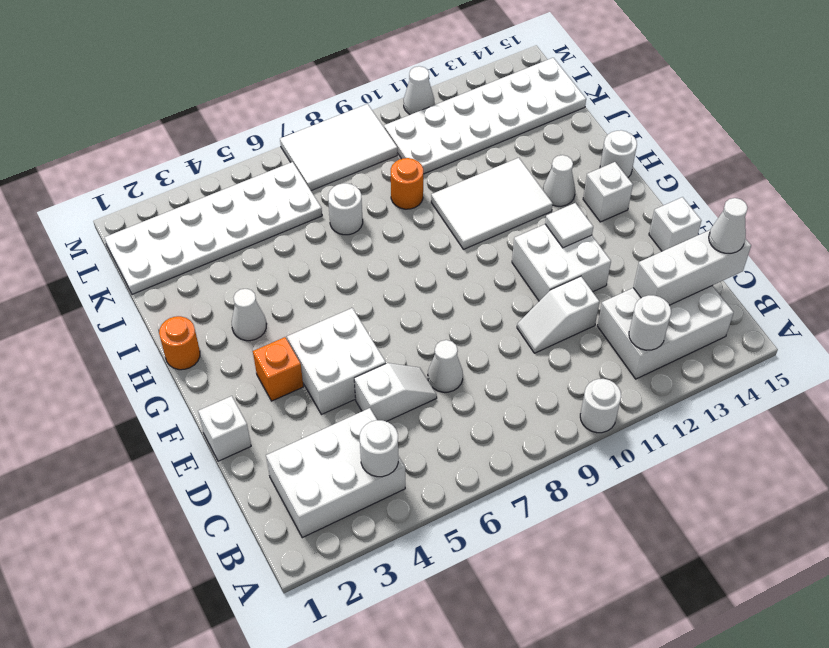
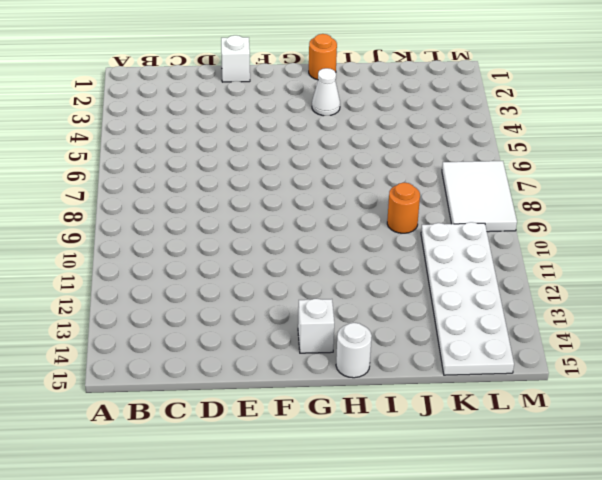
none -> white round brick A10 level 1
none -> white brick B2:C4 level 1
none -> white brick B12:C14 level 1

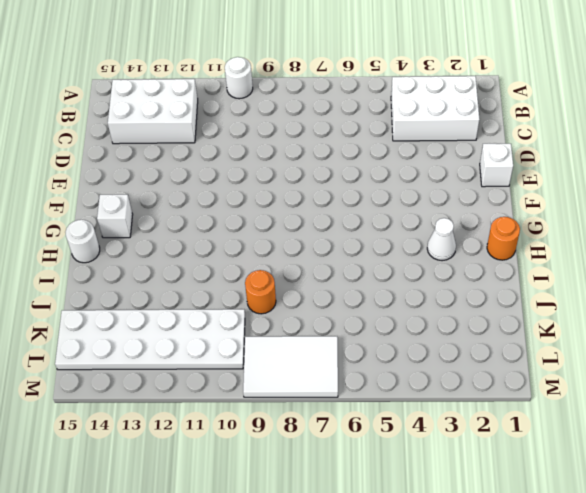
none -> white slope D5:D6 level 1 top 5
none -> white cone D7 level 1
none -> white slope D10:D11 level 1 top 11

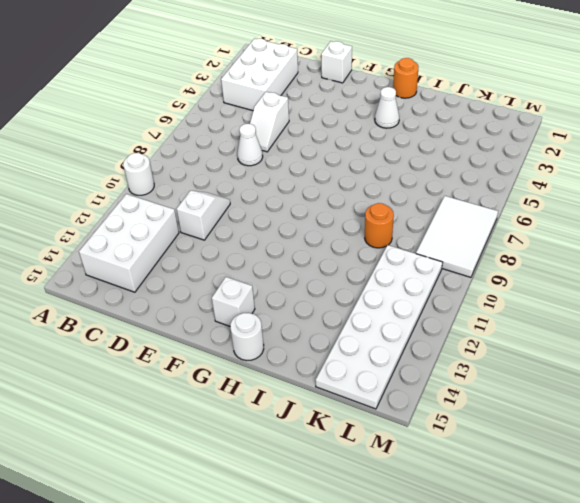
none -> white brick E4:F5 level 1
none -> white brick E11:F12 level 1
none -> white brick E15 level 1

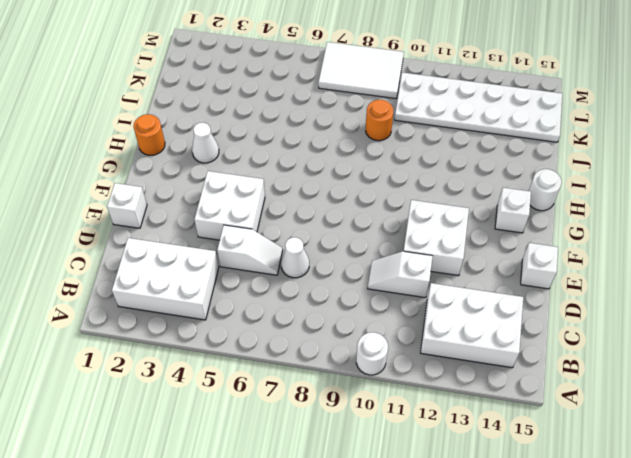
none -> orange brick F3 level 1
none -> white tile H10:I12 level 1
none -> white cone H13 level 1

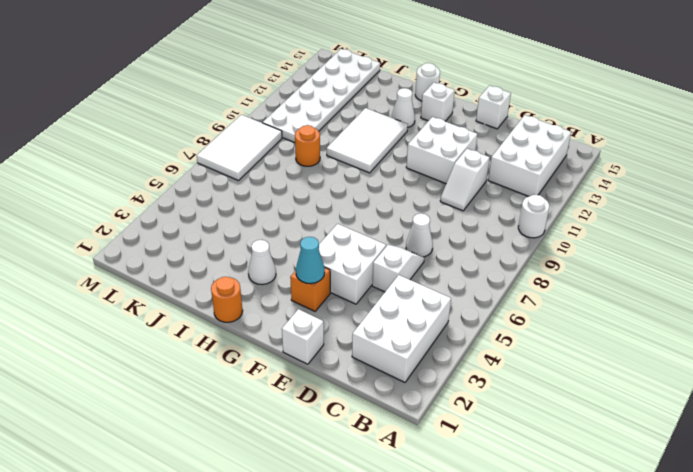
cyan cone F3 level 2 -> none
none -> white round brick J7 level 1
none -> white plate K1:L6 level 1
none -> white cone M11 level 1

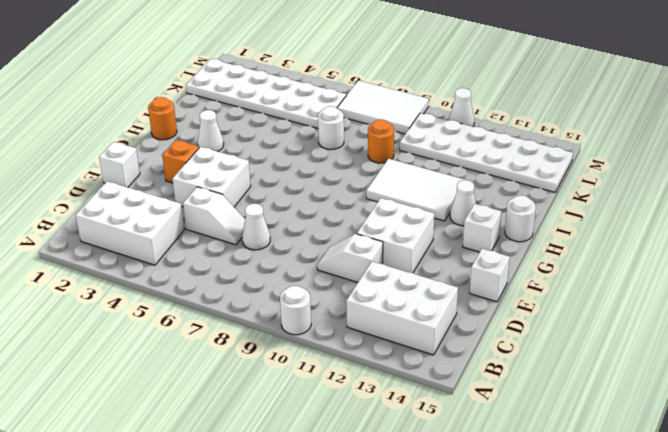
none -> white round brick B4 level 2
none -> white round brick B12 level 2
none -> white brick C13:C15 level 2

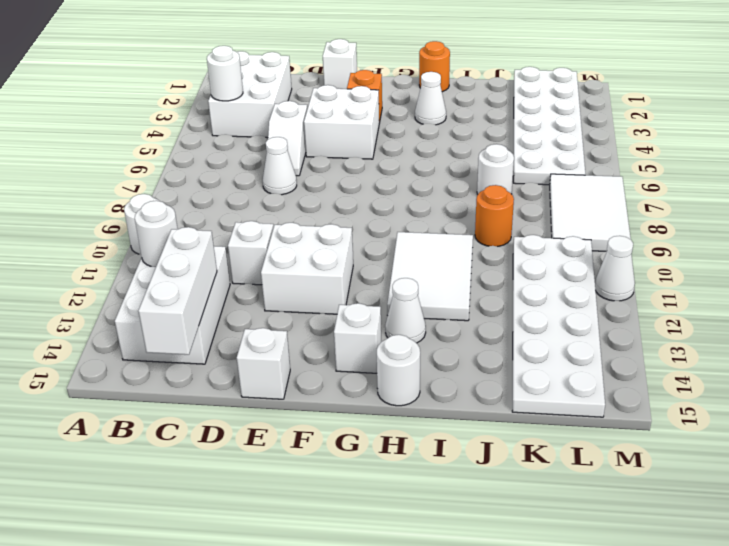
none -> white tile F12 level 2
none -> white cone C15 level 3

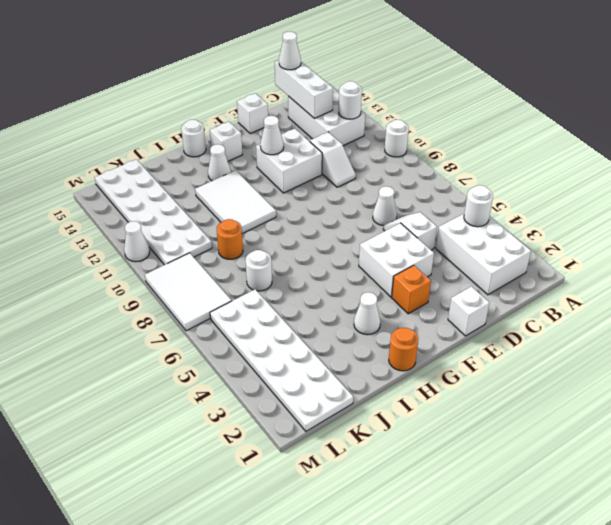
white cone F12 level 2 -> white tile F12 level 2

